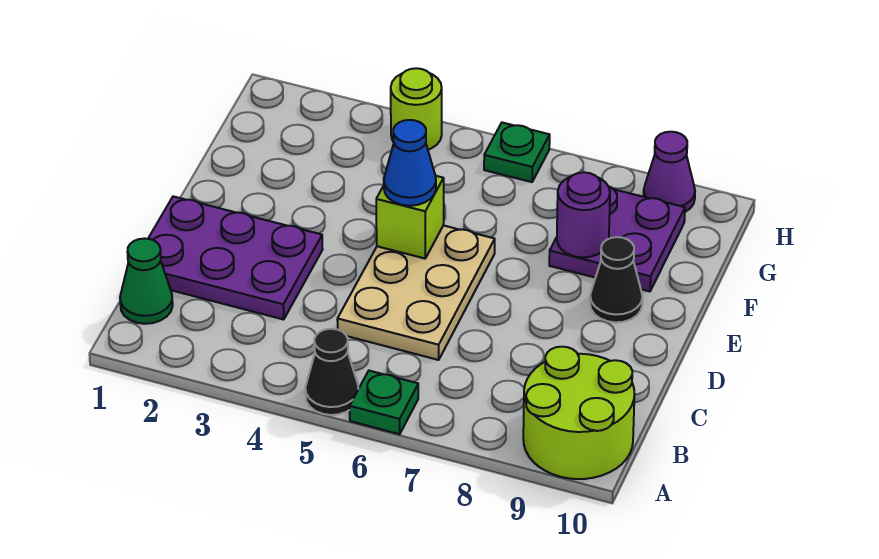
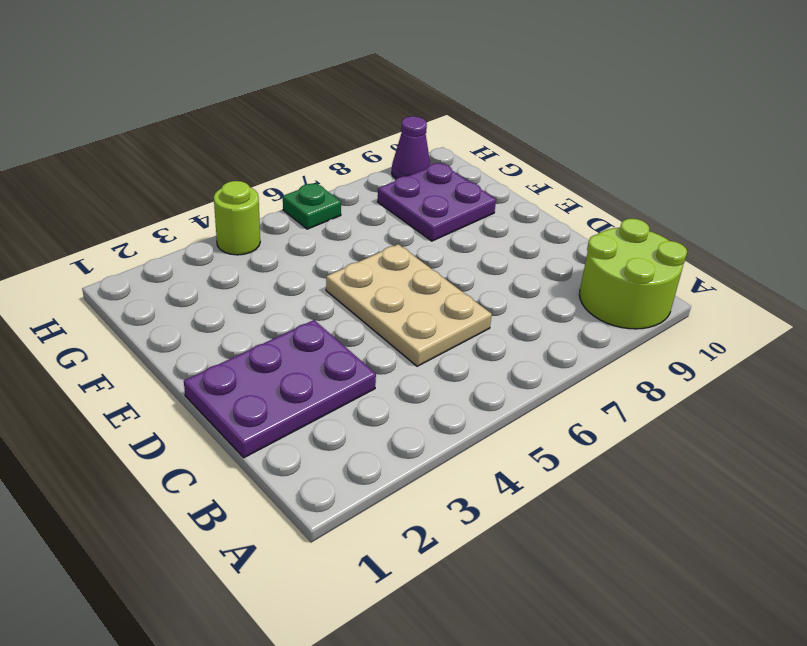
none -> black cone A5 level 1
none -> green plate A6 level 1
none -> green cone B1 level 1

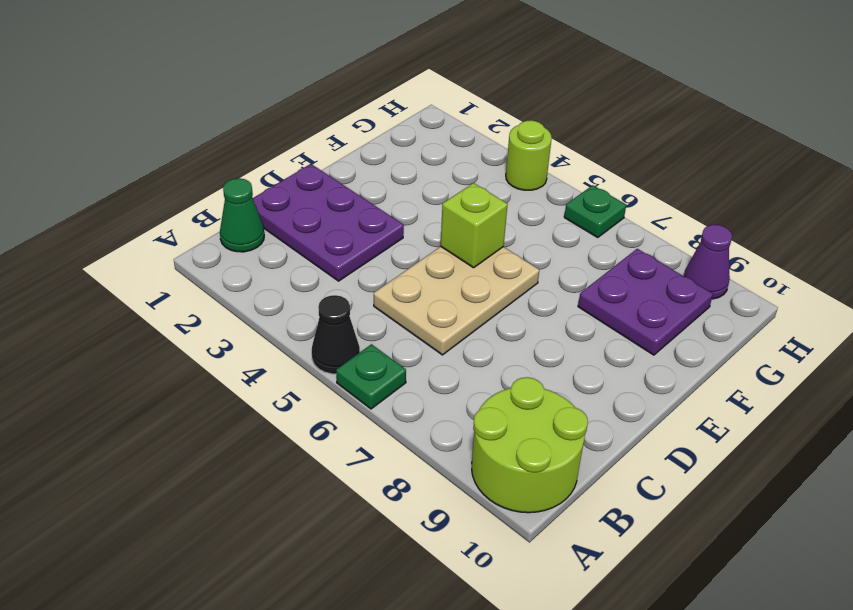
none -> black cone E9 level 1
none -> purple round brick F8 level 2
none -> blue cone E5 level 3

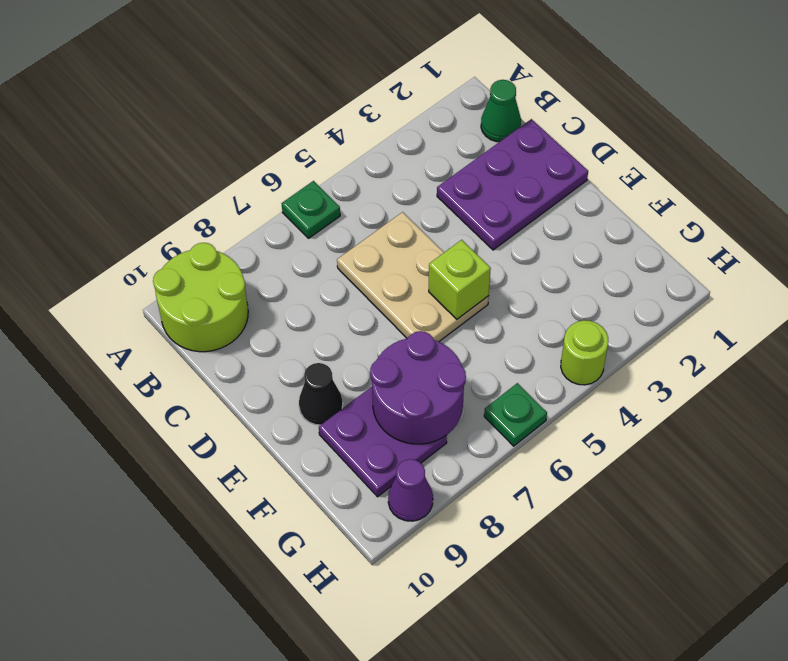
purple round brick F7:G8 level 2 -> purple round brick F8 level 2
none -> black cone A5 level 1
none -> blue cone E5 level 3

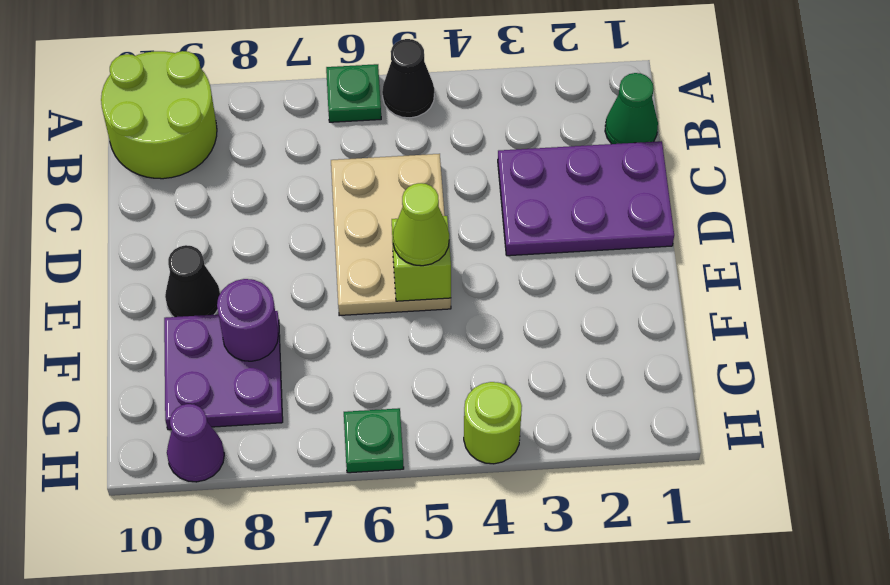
lime cone E5 level 3 -> blue cone E5 level 3

